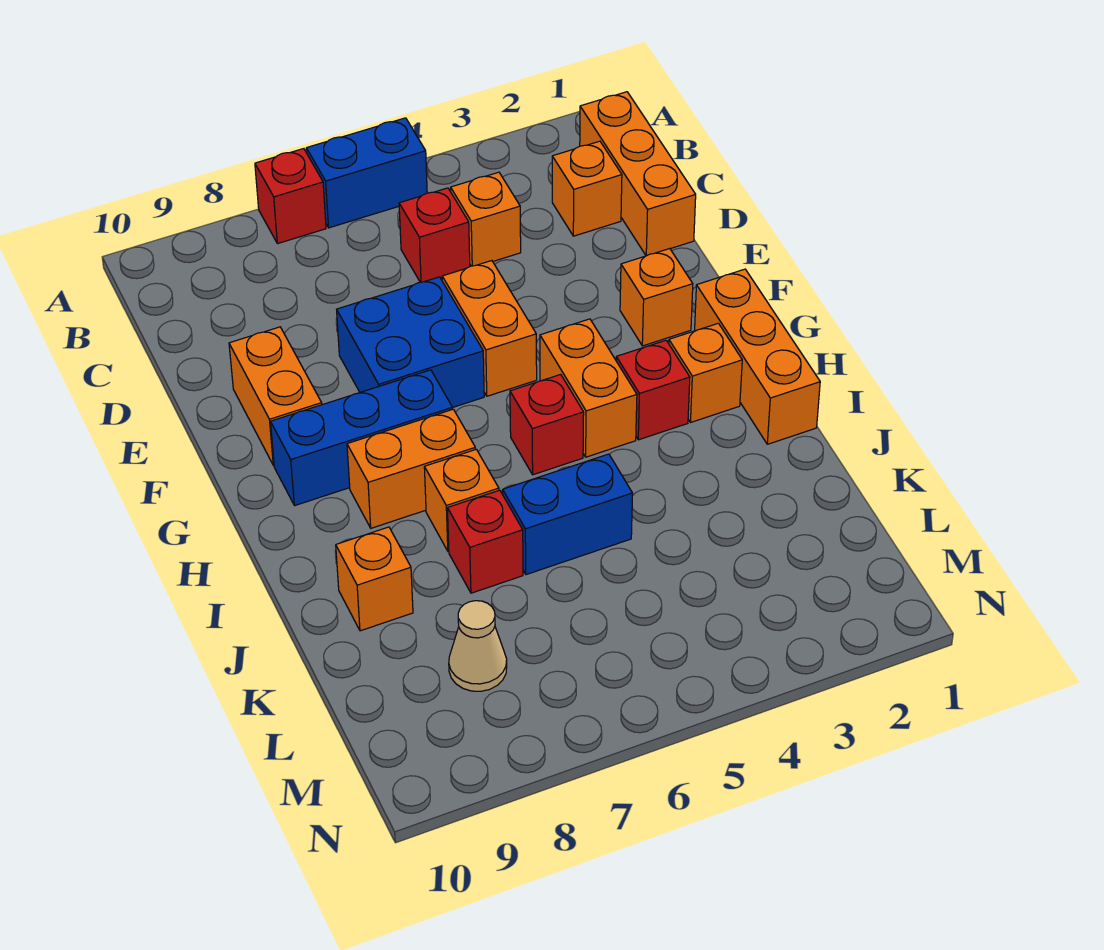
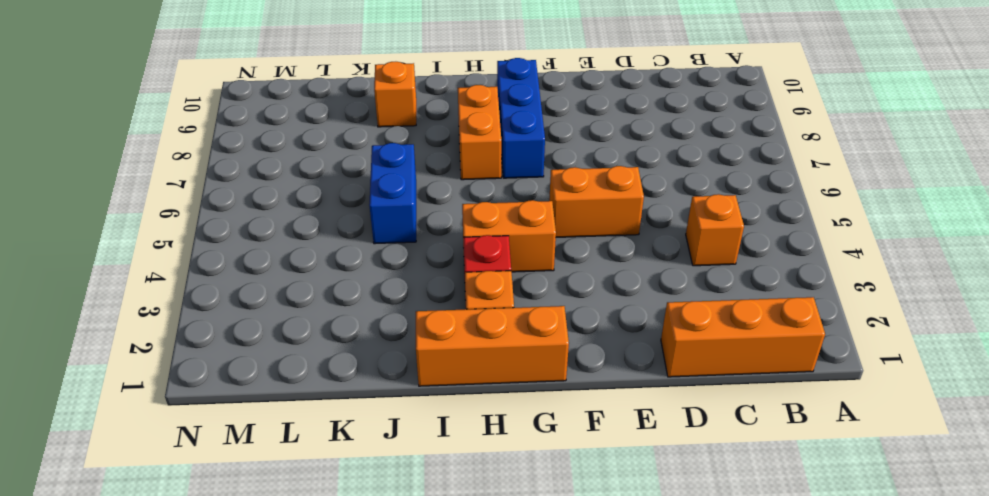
none -> blue brick A5:A6 level 1
none -> red brick A7 level 1
none -> orange brick C2 level 1

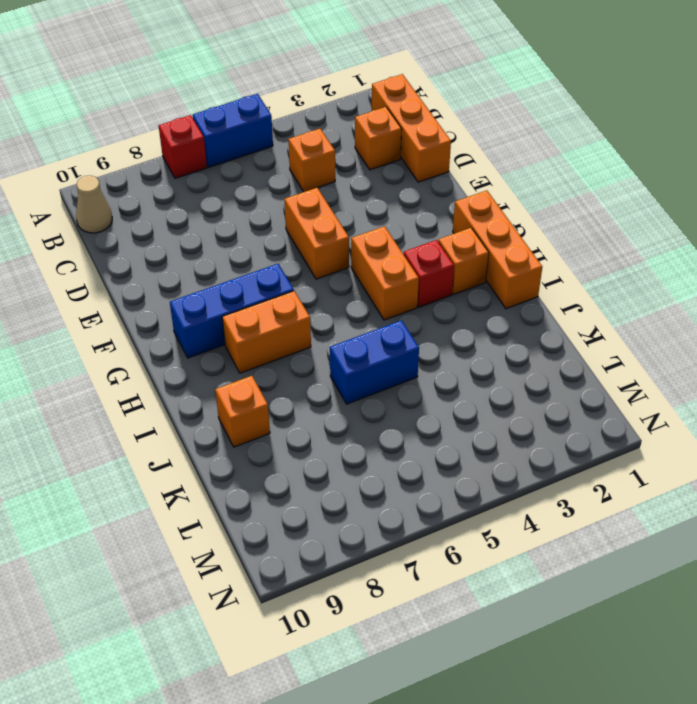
tan cone B10 level 1 -> tan cone L8 level 1
none -> red brick C5 level 1
none -> blue brick E6:F7 level 1
none -> orange brick E9:F9 level 1

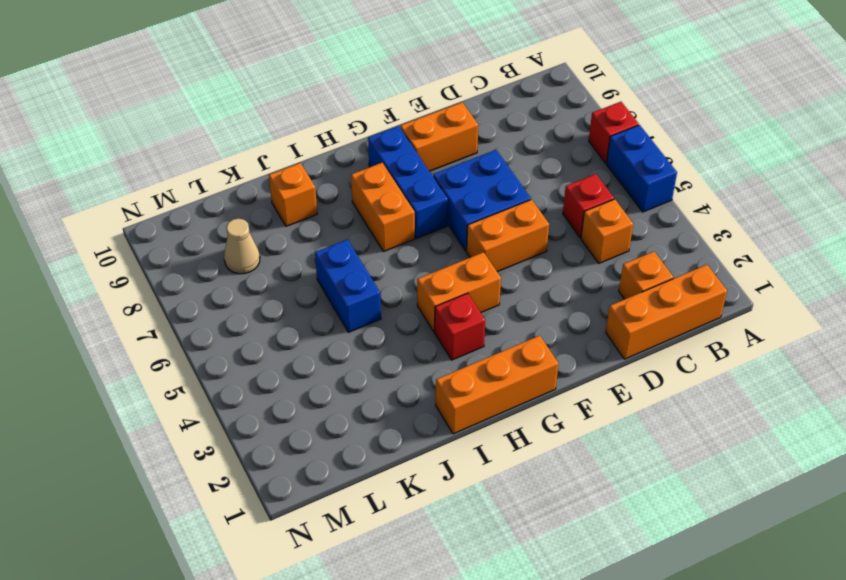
none -> orange brick F2 level 1
none -> orange brick H2 level 1
none -> red brick H5 level 1

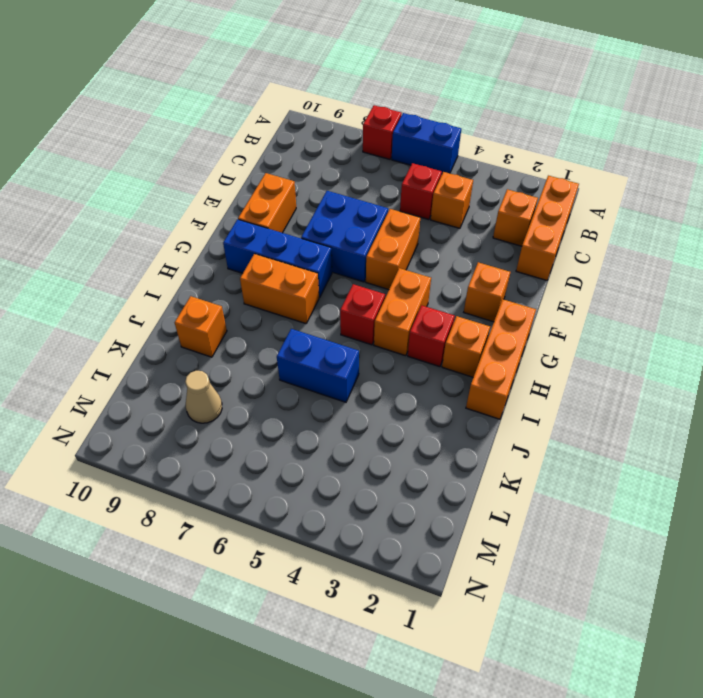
none -> orange brick I7 level 1
none -> red brick J7 level 1

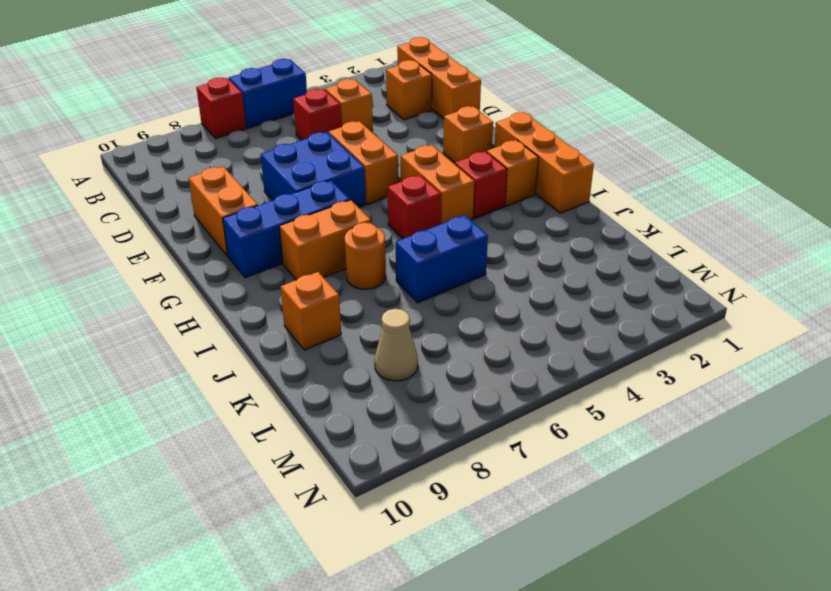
orange round brick I7 level 1 -> orange brick I7 level 1
none -> red brick J7 level 1

